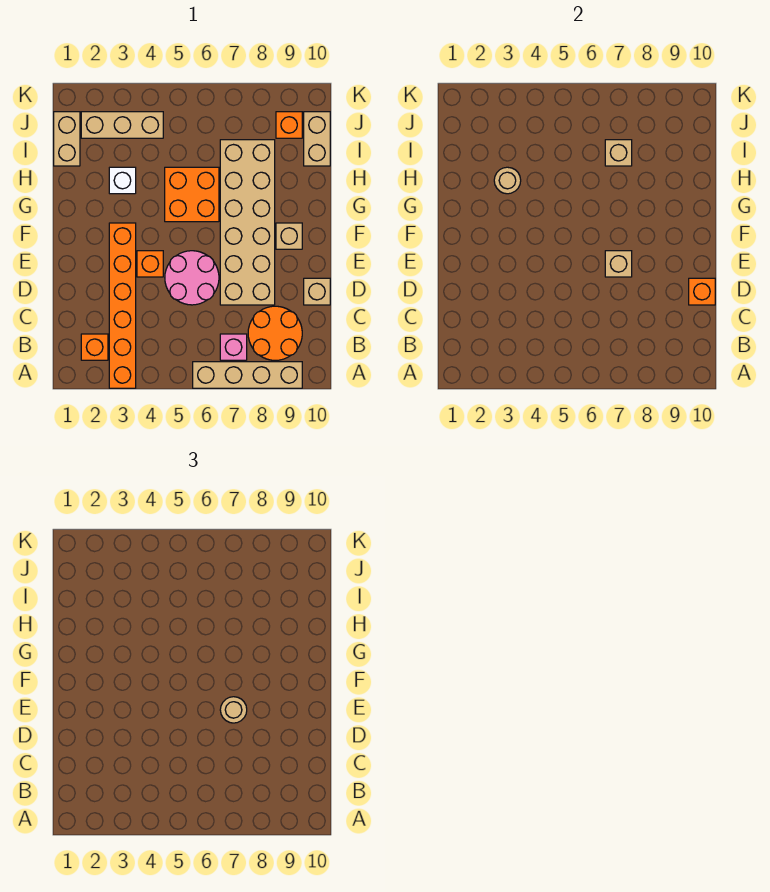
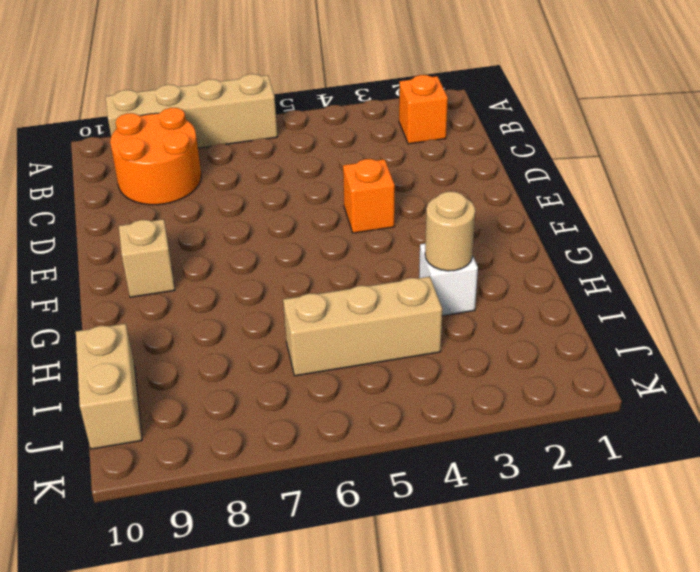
tan brick I4:I6 level 1 -> tan brick J2:J4 level 1
none -> orange brick A3:F3 level 1
none -> pink brick B7 level 1
none -> pink round brick D5:E6 level 1

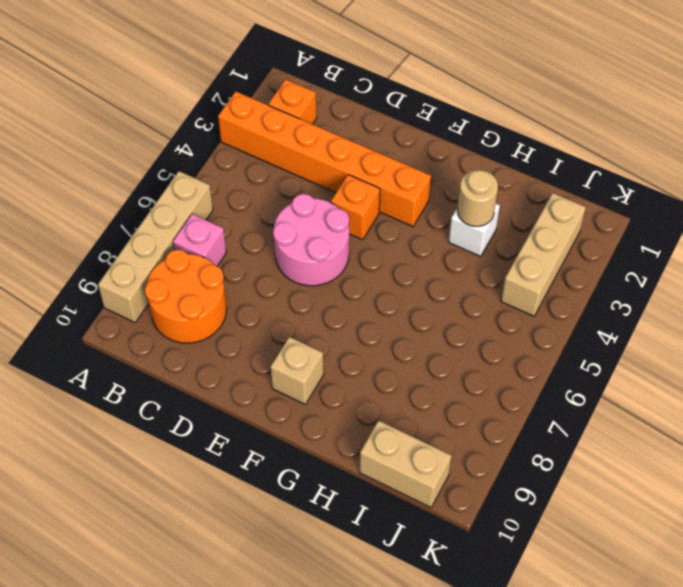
none -> tan brick D7:I8 level 1
none -> tan brick D10 level 1
none -> orange brick G5:H6 level 1

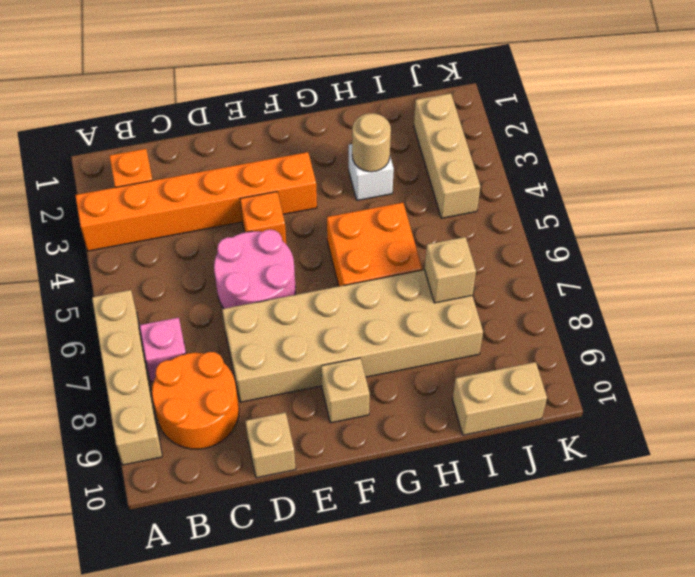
none -> tan brick I1:J1 level 1
none -> orange brick J9 level 1
none -> orange brick D10 level 2

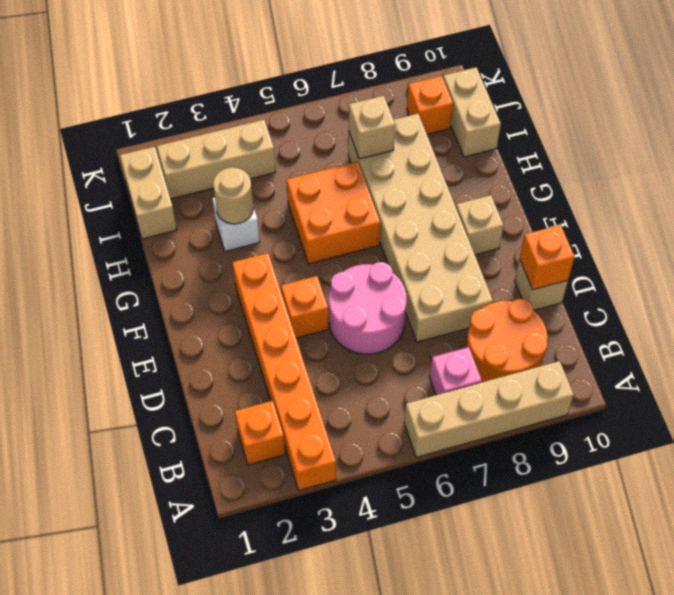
none -> tan brick E7 level 2
none -> tan round brick E7 level 3

